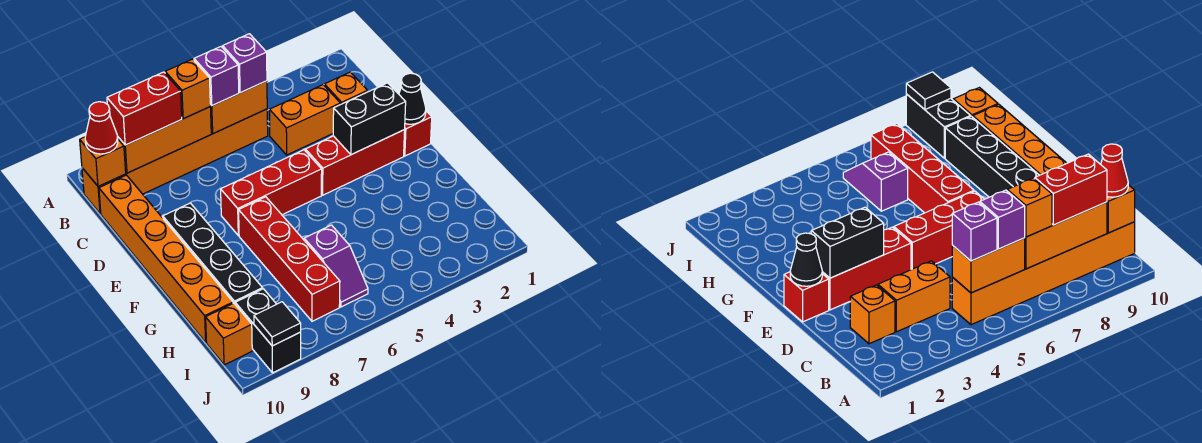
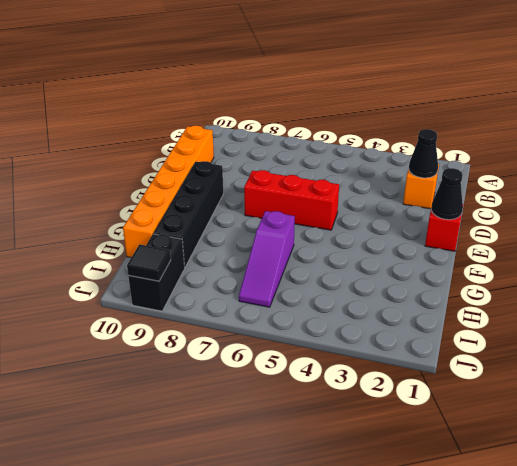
black cone C2 level 2 -> none
purple slope G6:I6 level 1 top G -> purple slope H6:I6 level 1 top H
none -> orange brick B5:B10 level 1
none -> orange brick C3:C4 level 1
none -> red brick E2:E4 level 1

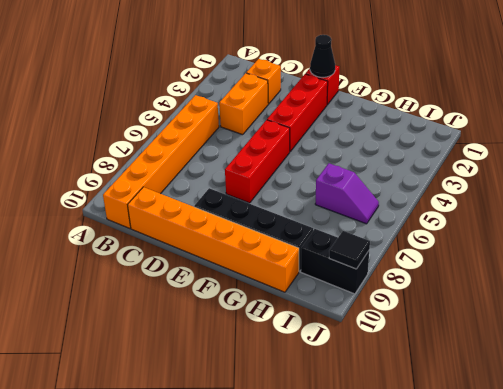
none -> red brick F7:I7 level 1
none -> orange brick I10 level 1
none -> orange brick B5:B6 level 2

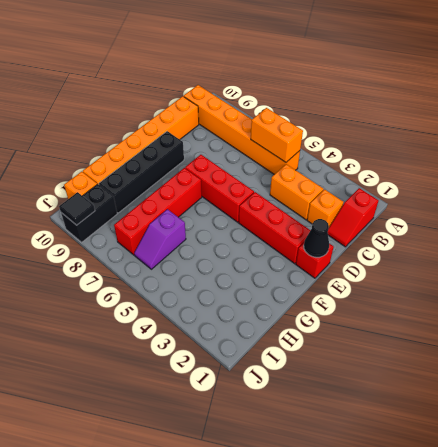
red slope B1:C1 level 1 top B -> none
none -> orange brick B7:B9 level 2
none -> orange brick B10 level 2
none -> black brick E2:E3 level 2

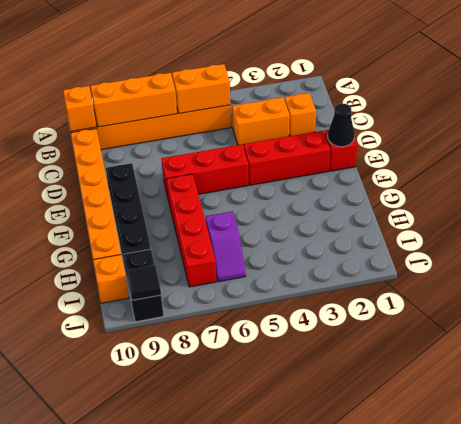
none -> black brick E2:E3 level 2
none -> purple brick B5 level 3
none -> purple brick B6 level 3

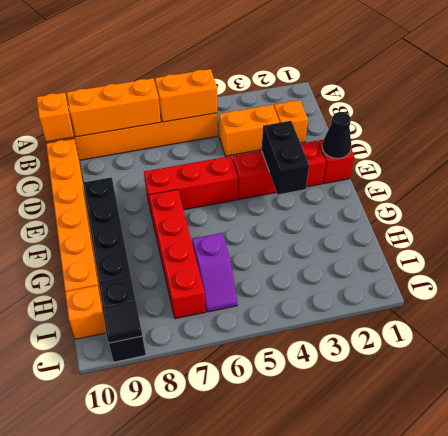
black brick E3:F3 level 2 -> black brick E2:E3 level 2
none -> purple brick B5 level 3
none -> purple brick B6 level 3
none -> orange brick B7 level 3

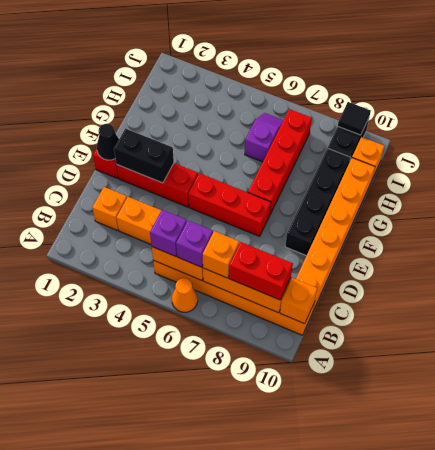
orange cone A6 level 1 -> none
none -> red cone B10 level 3

